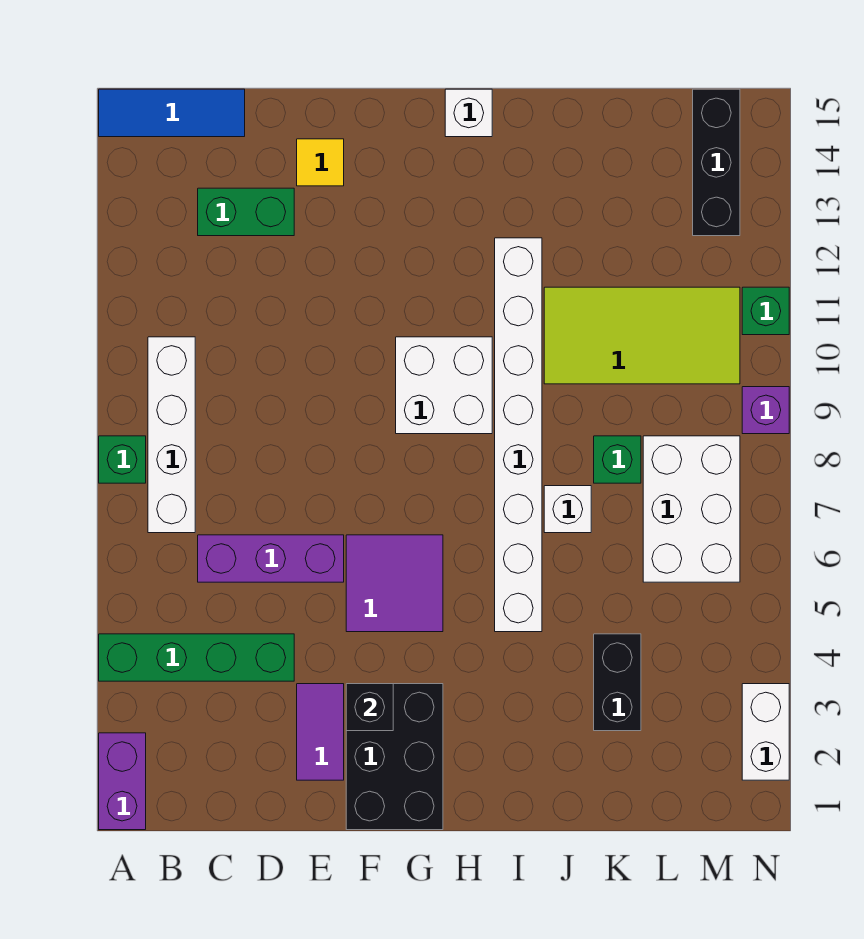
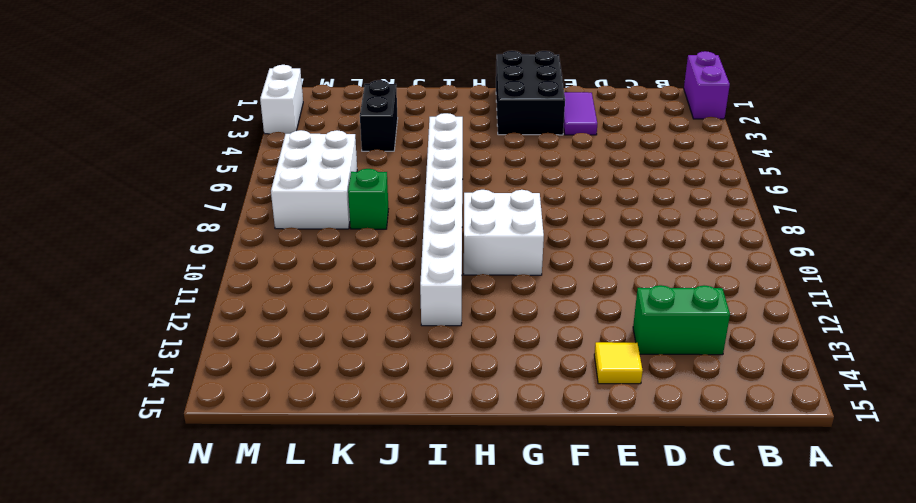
none -> green brick A4:D4 level 1
none -> green brick A8 level 1
none -> blue tile A15:C15 level 1

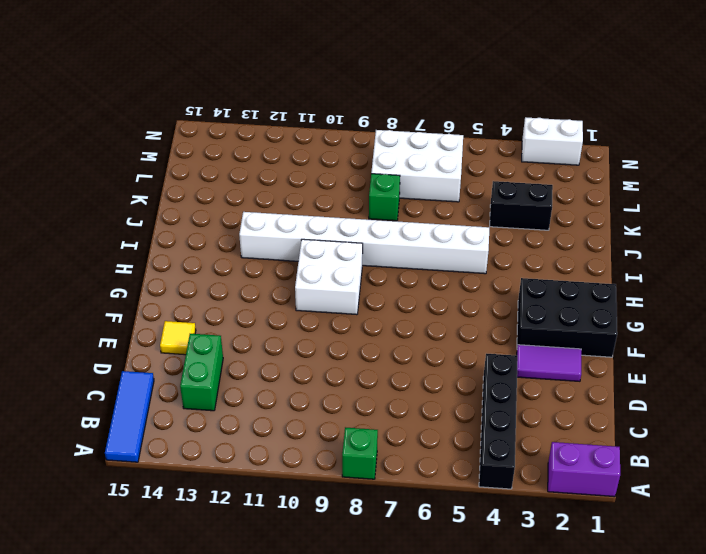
black brick A4:D4 level 1 -> green brick A4:D4 level 1
none -> white brick B7:B10 level 1
none -> purple brick C6:E6 level 1
none -> purple tile F5:G6 level 1

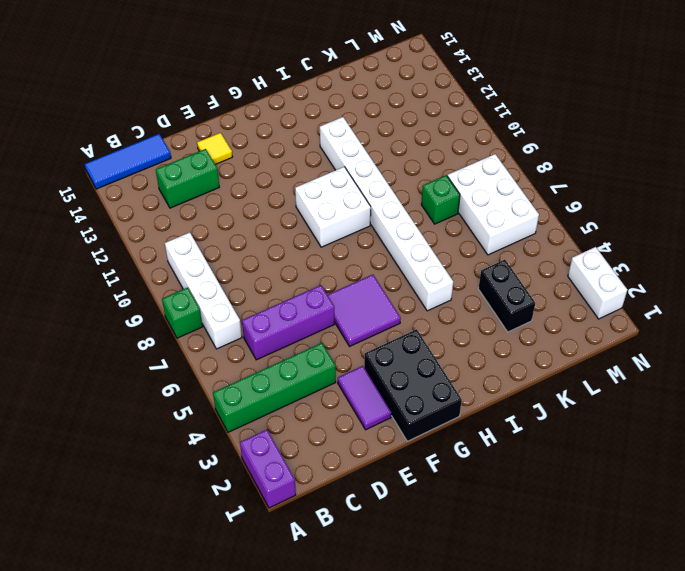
none -> white brick H15 level 1
none -> white brick J7 level 1
none -> lime tile J10:M11 level 1

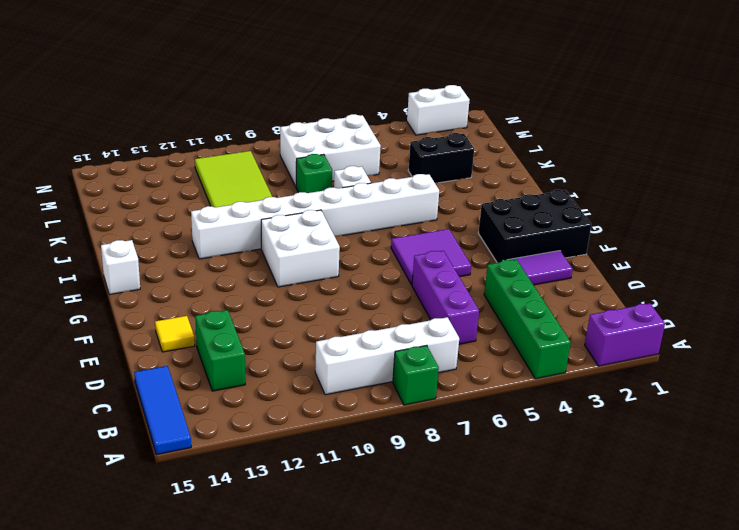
none -> black brick M13:M15 level 1
none -> purple brick N9 level 1
none -> green brick N11 level 1

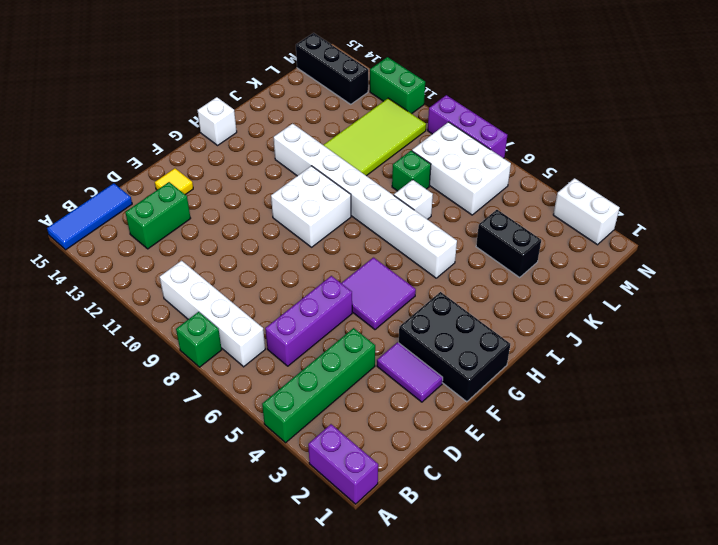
purple brick N7:N9 level 1 -> purple brick N9 level 1
green brick N11:N12 level 1 -> green brick N11 level 1
none -> black brick F3 level 2

